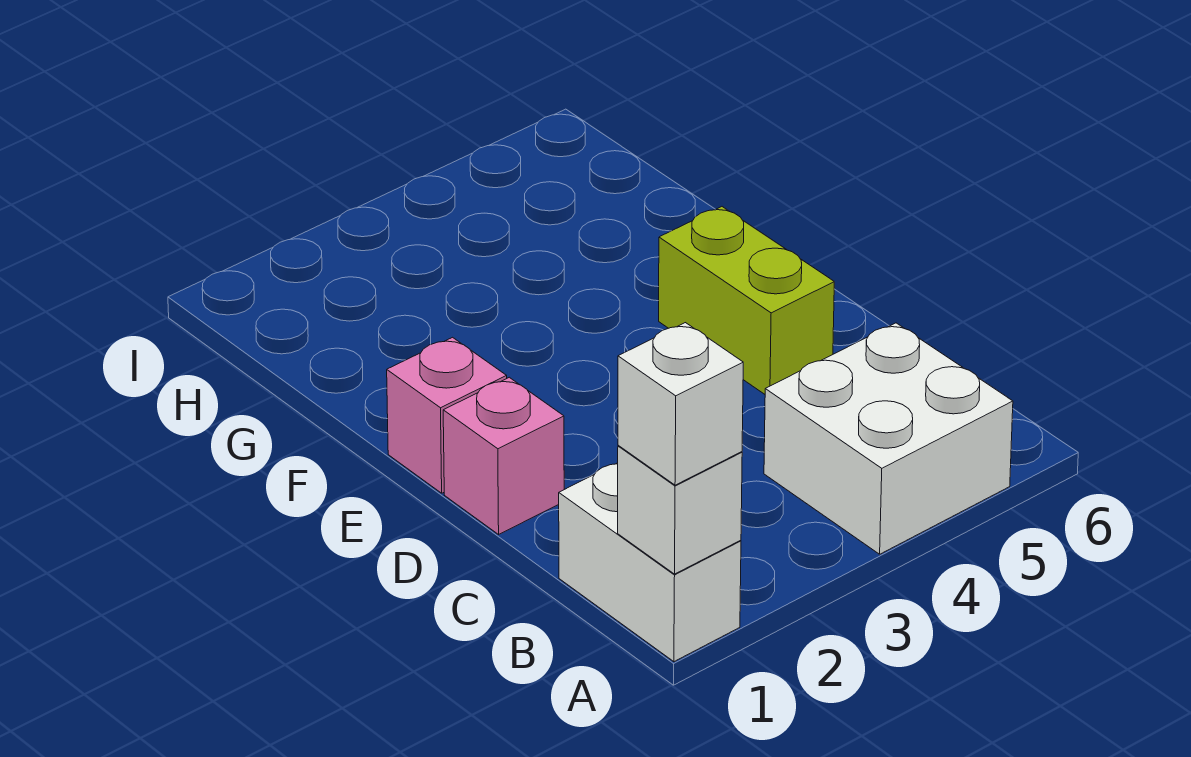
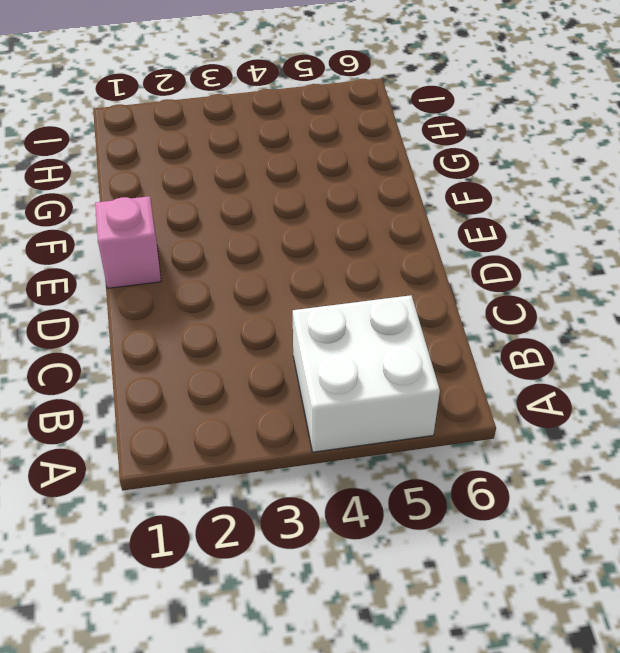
none -> white brick A1:B1 level 1
none -> pink brick D1 level 1

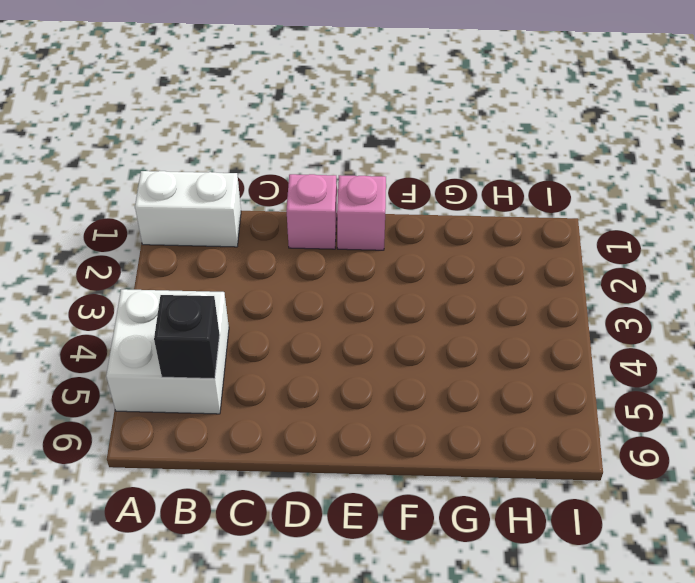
black brick B5 level 2 -> none
none -> lime brick D5:E5 level 1
none -> white brick A1 level 2

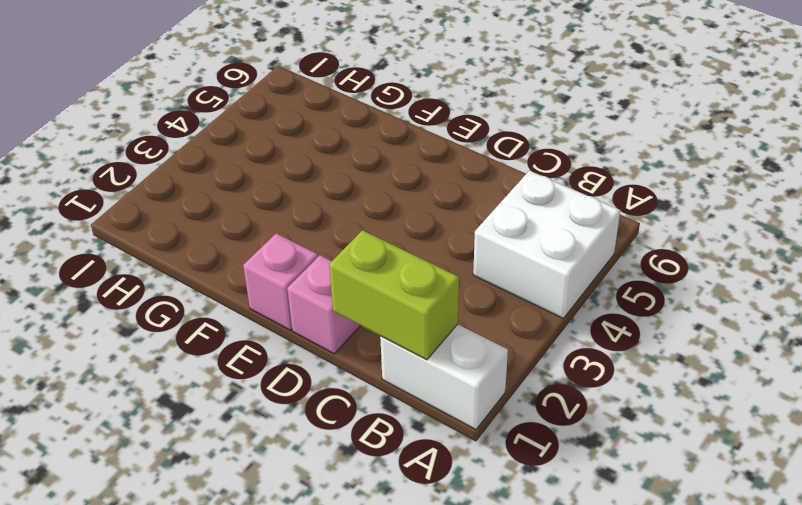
lime brick B1:C1 level 2 -> lime brick D5:E5 level 1
none -> white brick A1 level 2
none -> white brick A1 level 3

